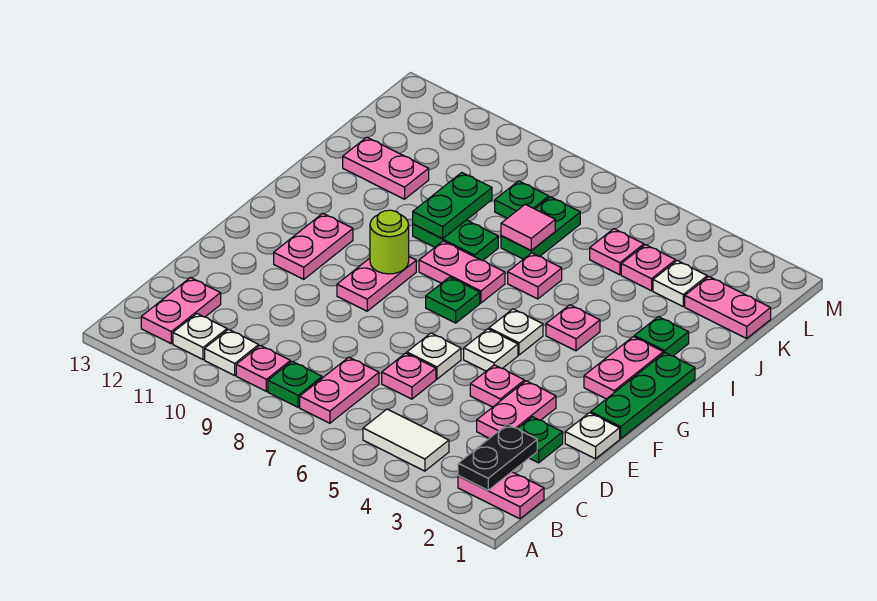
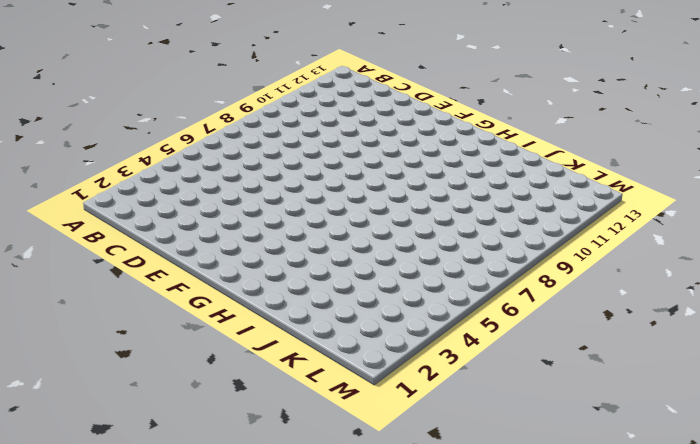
none -> pink plate B1:B2 level 1
none -> white tile B4:B5 level 1
none -> pink plate B7:C7 level 1
none -> green plate B8 level 1

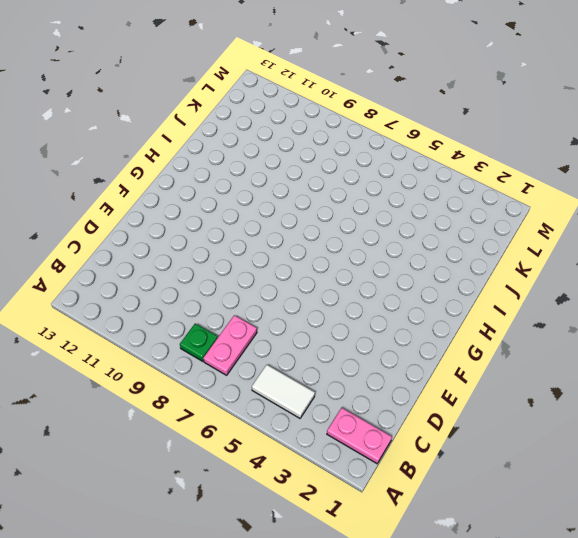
none -> pink plate B9 level 1
none -> white plate B10 level 1
none -> white plate B11 level 1
none -> pink plate B12:C12 level 1

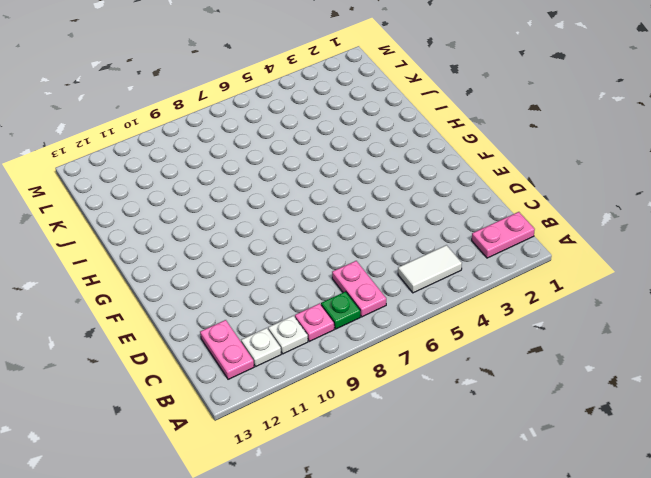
none -> green plate D2 level 1
none -> pink plate D3:E3 level 1
none -> pink plate D6 level 1
none -> white plate E1 level 1

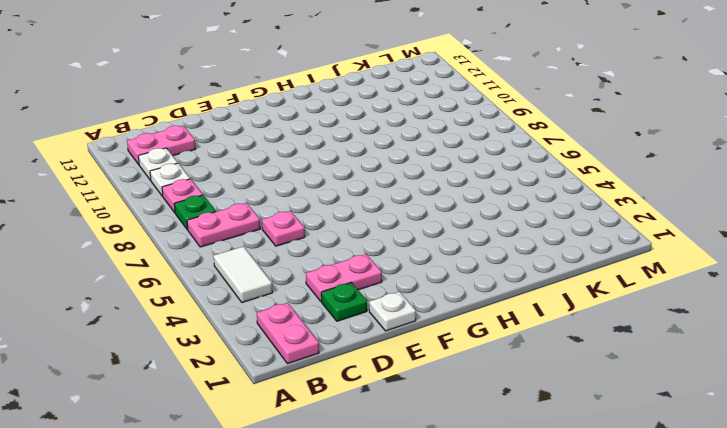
none -> pink plate E4 level 1
none -> white plate E6 level 1
none -> green plate F1:H1 level 1
none -> white plate F5 level 1

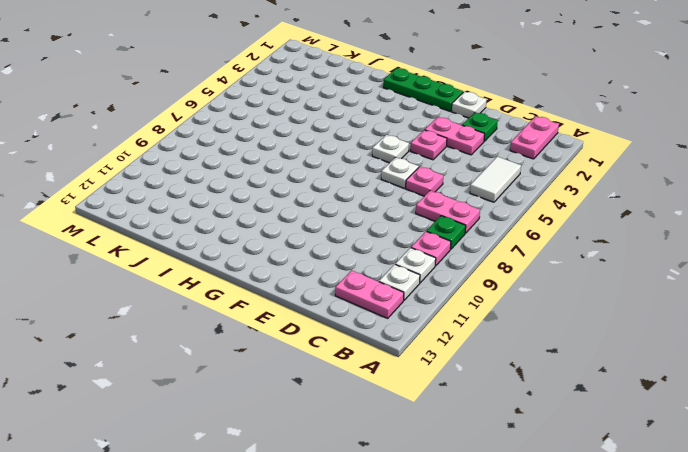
none -> pink plate F9:G9 level 1
none -> pink plate F11:G11 level 1
none -> pink plate G2:H2 level 1
none -> white plate G5 level 1

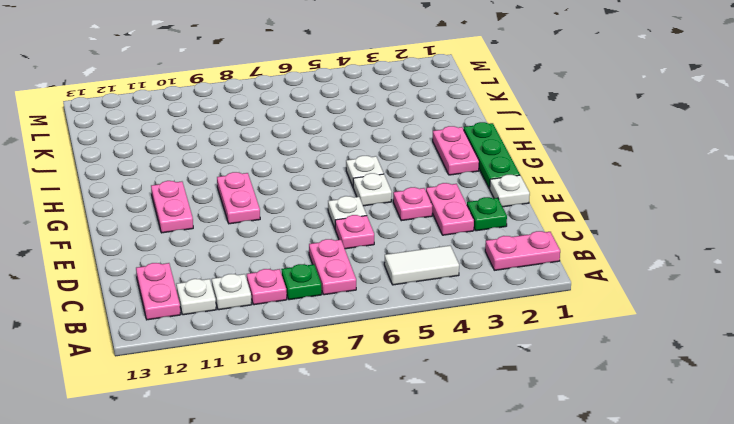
none -> green plate G7 level 1
none -> pink plate H4 level 1
none -> pink plate H7:H8 level 1
none -> green plate I2 level 1

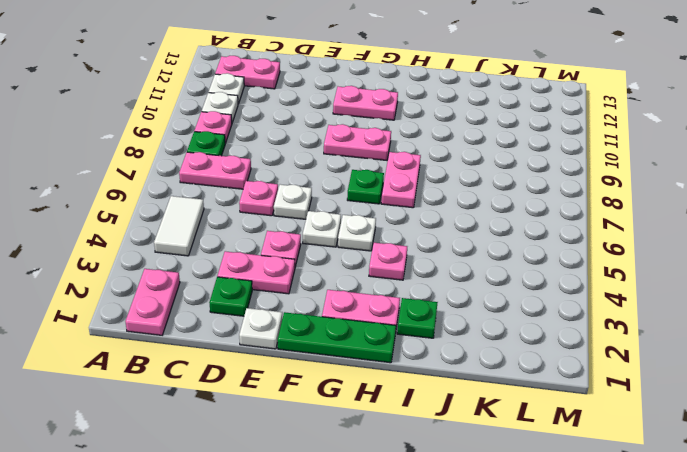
none -> pink plate I6 level 1
none -> green plate I8:I9 level 1
none -> green plate J7:K7 level 1
none -> pink plate J11:J12 level 1

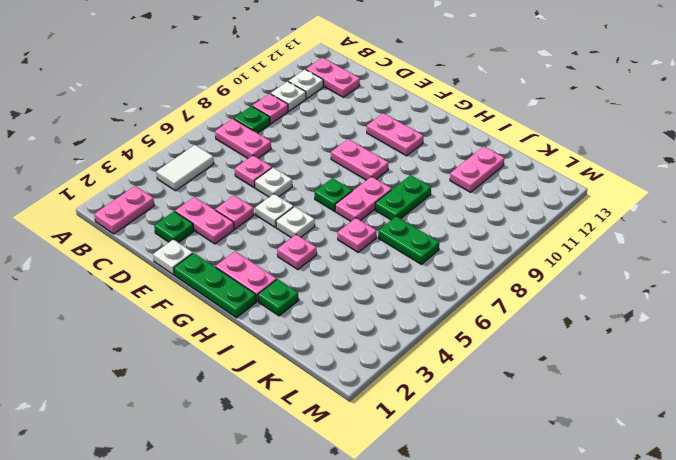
none -> pink plate K1:K2 level 1
none -> white plate K3 level 1
none -> pink plate K4 level 1
none -> pink plate K5 level 1

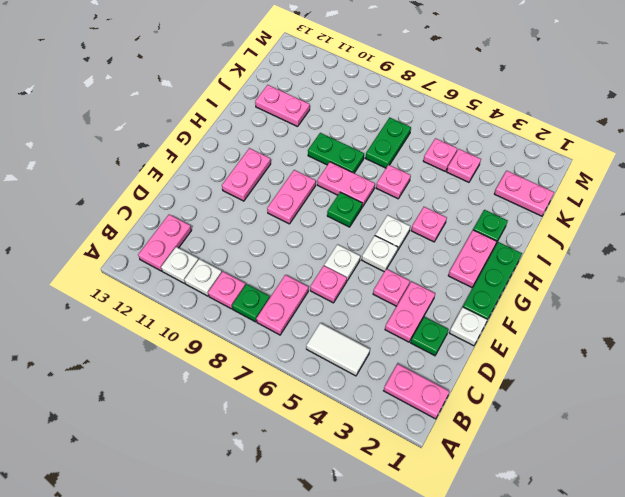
none -> white plate K3 level 1
none -> green plate K8 level 1
none -> black plate B2:C2 level 2
none -> lime round brick G9 level 2

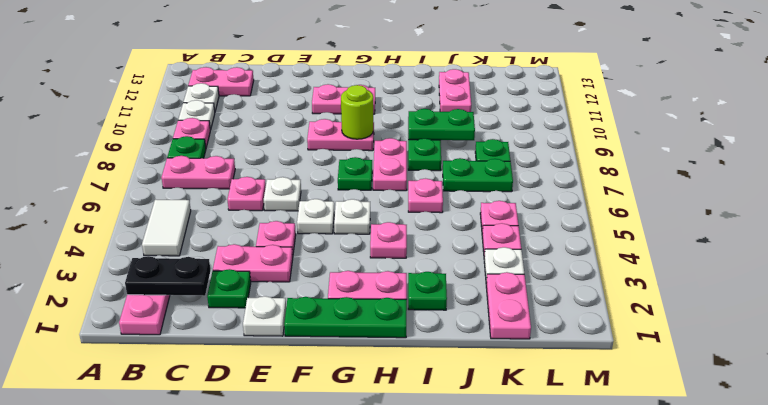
none -> pink tile J7 level 2

